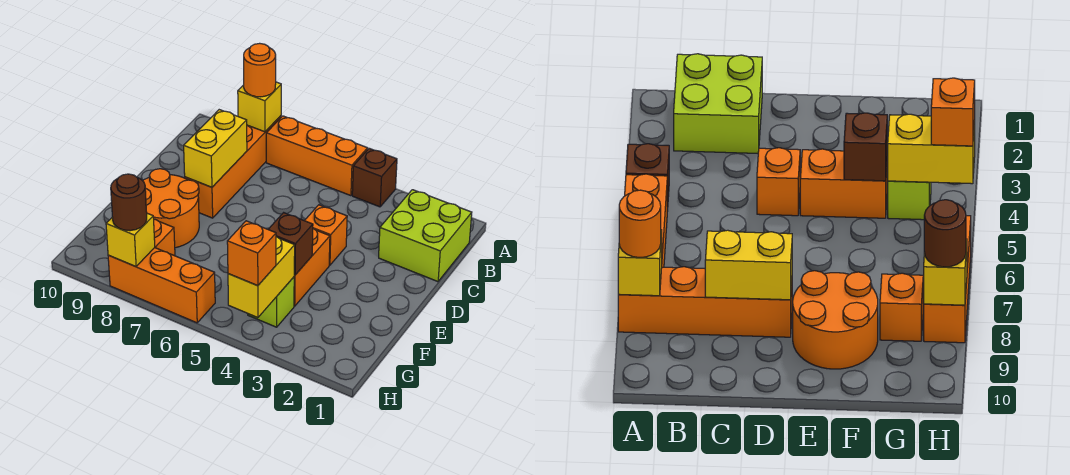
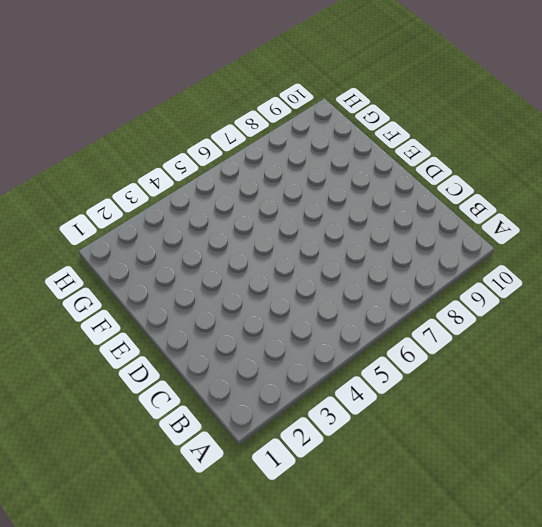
none -> brown brick A4 level 1
none -> orange brick A5:A7 level 1
none -> orange brick A8:D8 level 1

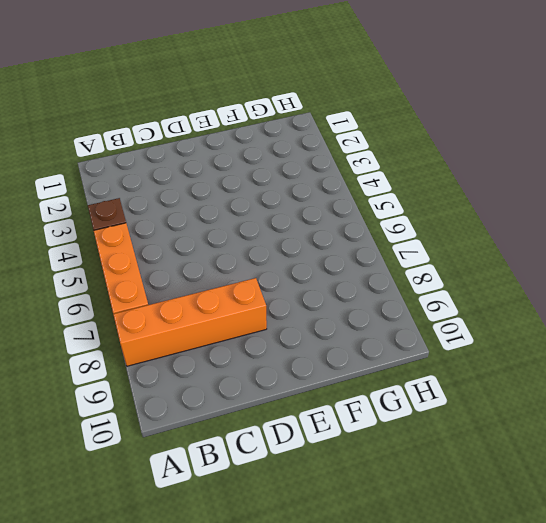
none -> lime brick B1:C2 level 1
none -> orange brick D4 level 1
none -> orange brick E4:F4 level 1

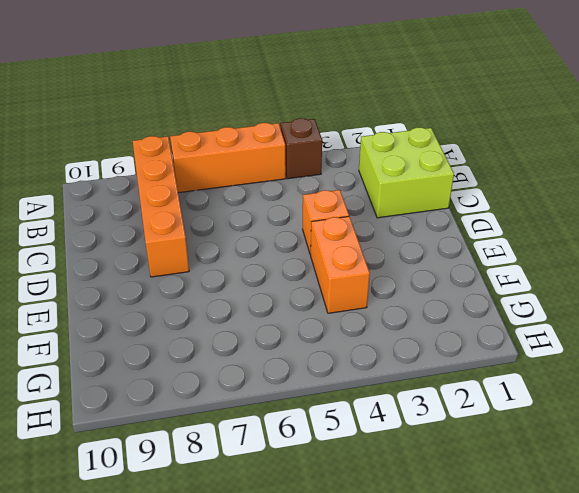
none -> orange round brick E8:F9 level 1
none -> lime brick G4 level 1
none -> orange brick G8 level 1

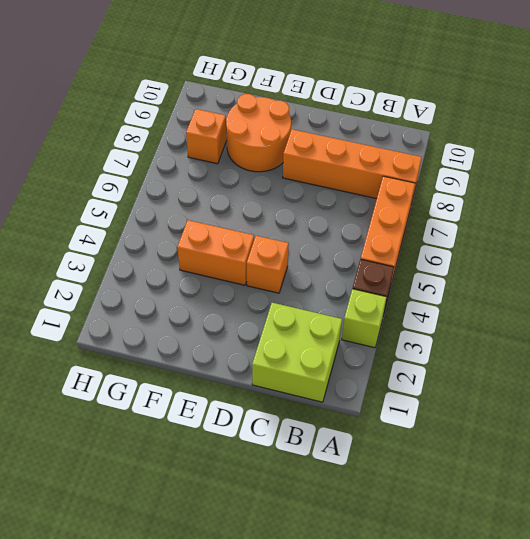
lime brick A3 level 1 -> lime brick G4 level 1
none -> orange brick H6:H8 level 1
none -> yellow brick A8 level 2
none -> yellow brick C8:D8 level 2

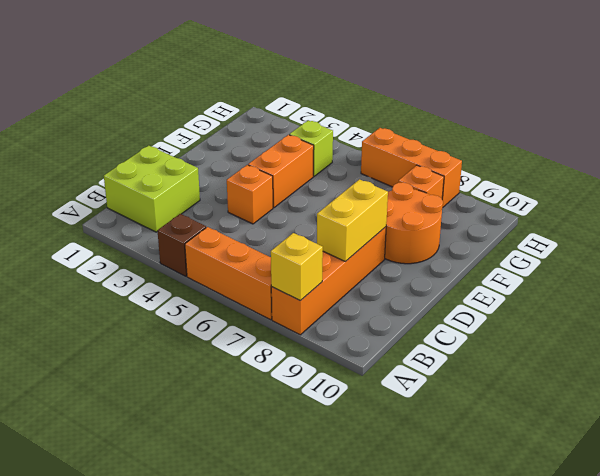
none -> brown brick F4 level 2
none -> yellow brick G4:H4 level 2
none -> yellow brick H8 level 2

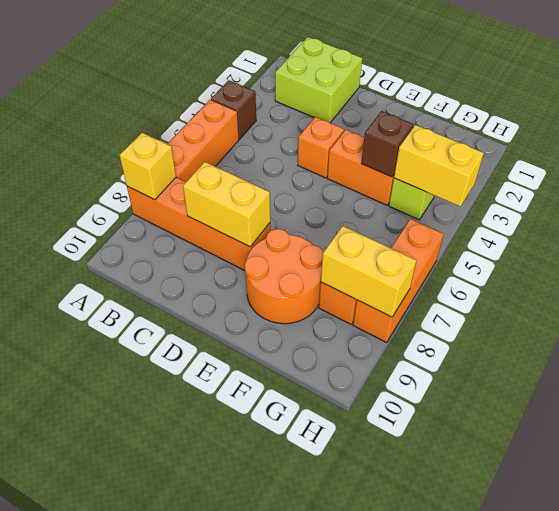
yellow brick G8:H8 level 2 -> yellow brick H8 level 2
none -> orange round brick A8 level 3
none -> orange brick H4 level 3
none -> brown round brick H8 level 3

